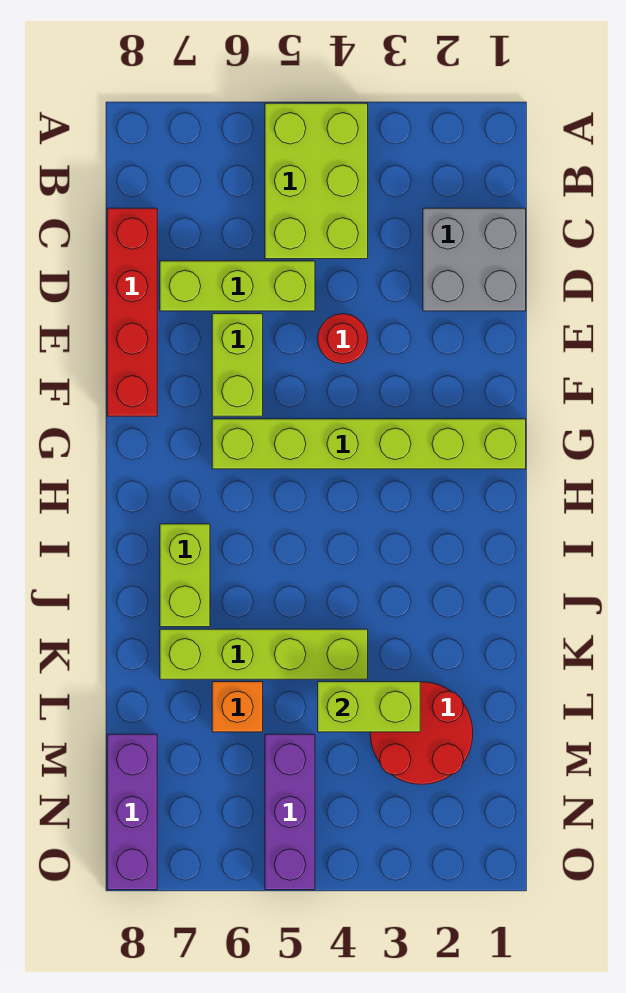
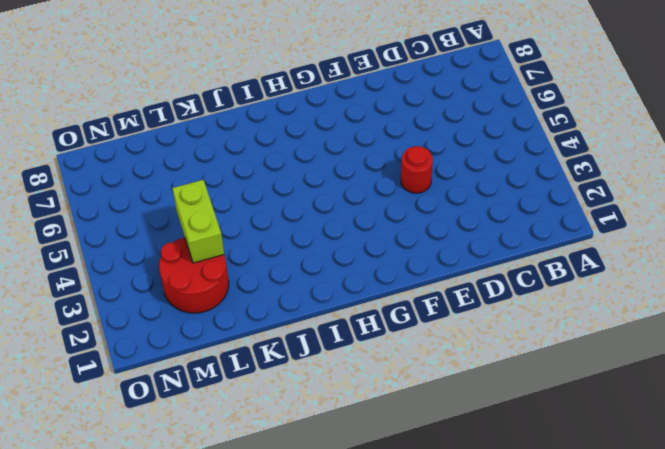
none -> lime brick A4:C5 level 1
none -> grey brick C1:D2 level 1
none -> red brick C8:F8 level 1

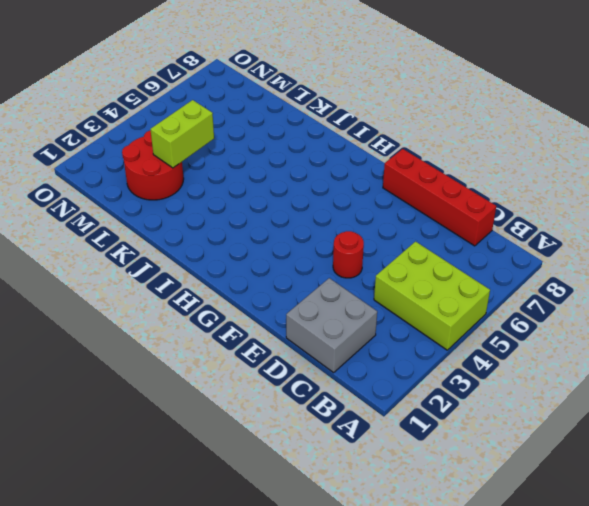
none -> lime brick D5:D7 level 1
none -> lime brick E6:F6 level 1
none -> lime brick G1:G6 level 1

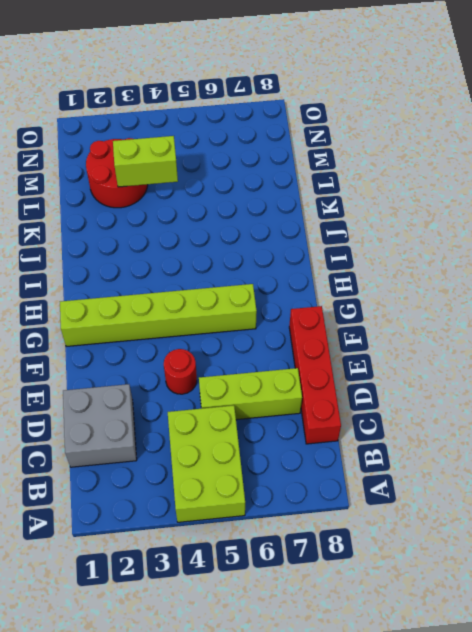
none -> lime brick E6:F6 level 1
none -> lime brick I7:J7 level 1
none -> lime brick K4:K7 level 1

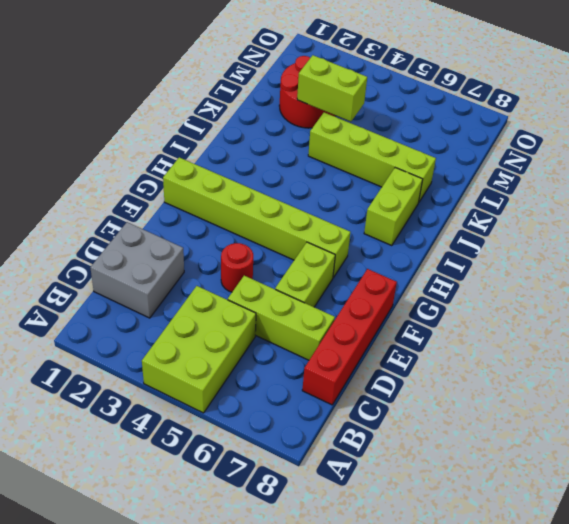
none -> orange brick L6 level 1
none -> purple brick M5:O5 level 1
none -> purple brick M8:O8 level 1

